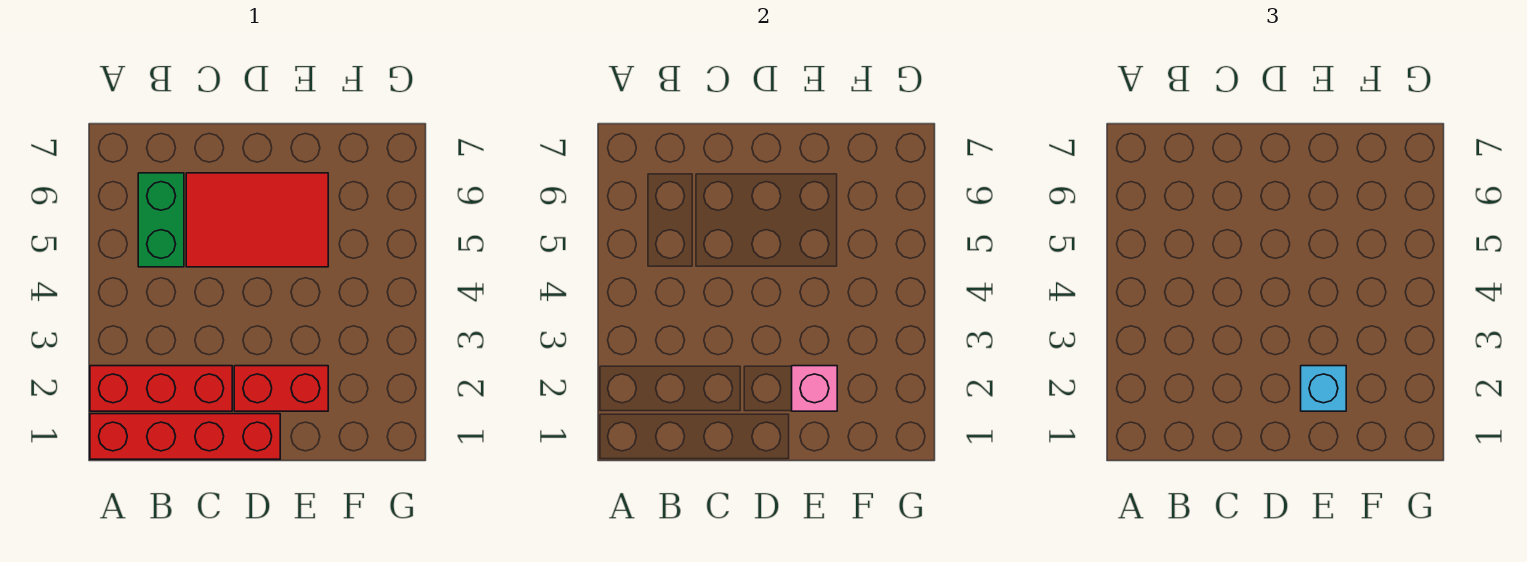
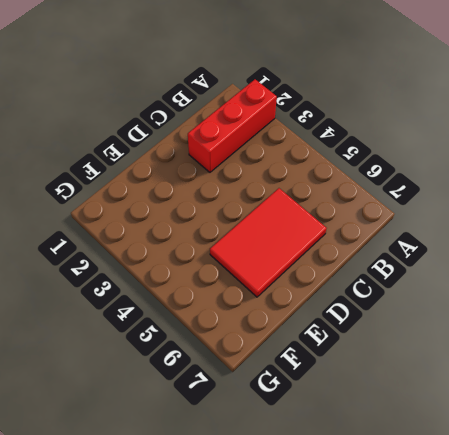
none -> red brick A1:D1 level 1
none -> green brick B5:B6 level 1

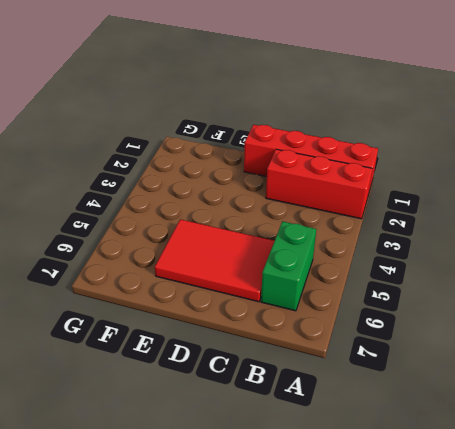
none -> red brick D2:E2 level 1
none -> pink brick E2 level 2

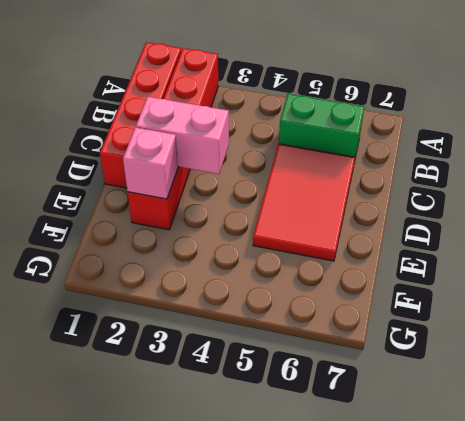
pink brick D2:D3 level 2 -> none
none -> cyan brick E2 level 3

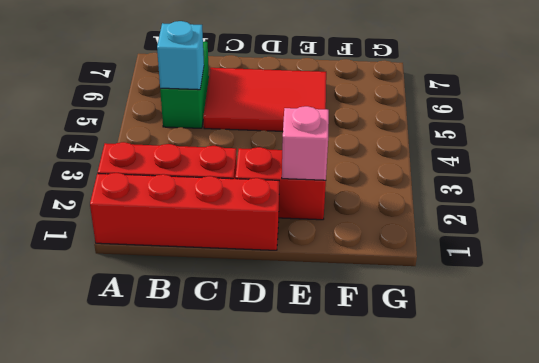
cyan brick B5 level 2 -> cyan brick E2 level 3

